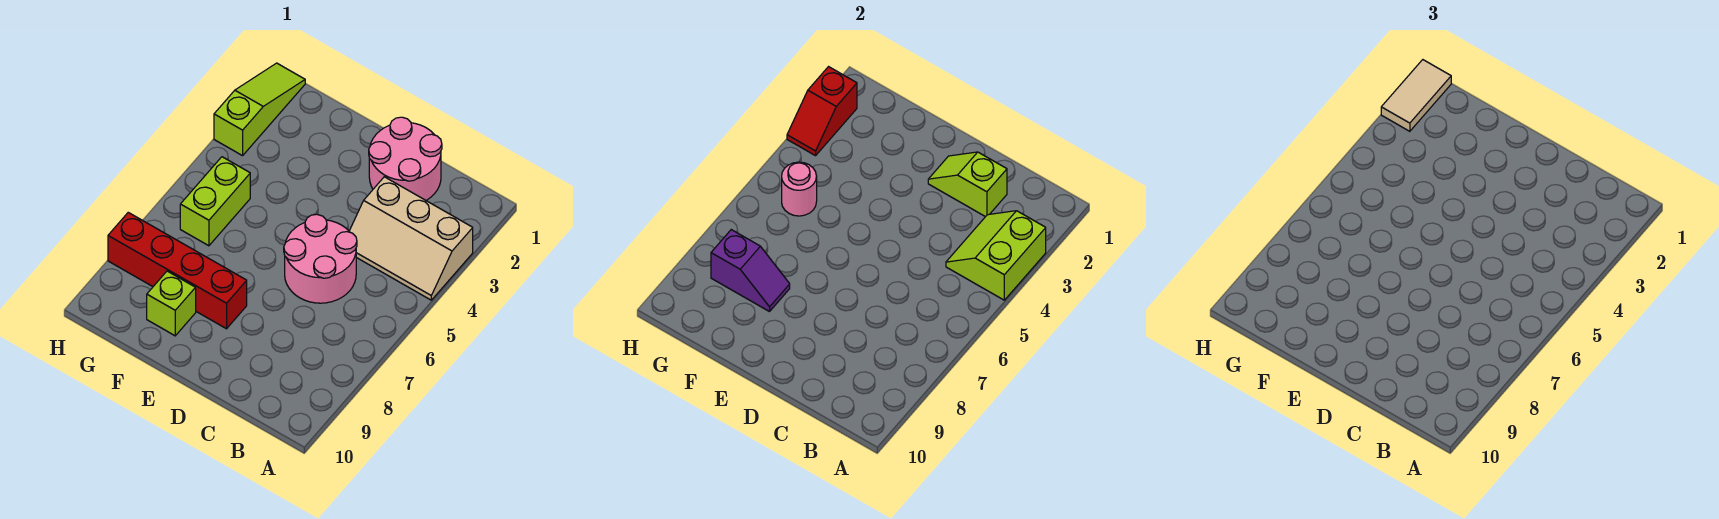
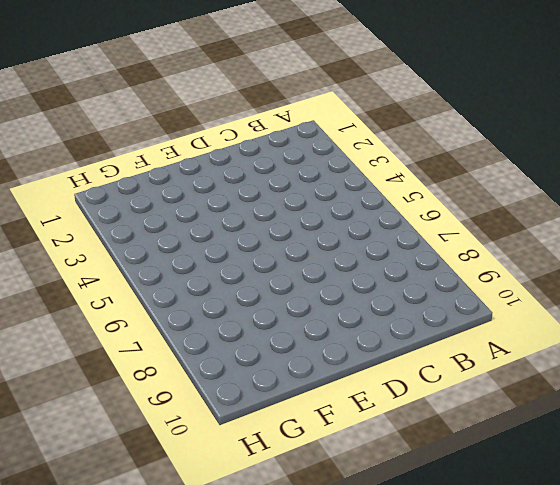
none -> tan slope A3:C4 level 1 top 3
none -> pink round brick C1:D2 level 1
none -> pink round brick C5:D6 level 1

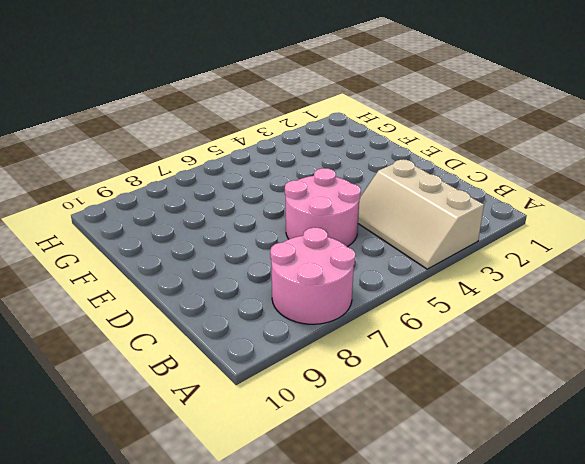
pink round brick A7:B8 level 1 -> pink round brick C1:D2 level 1
none -> red brick E8:H8 level 1
none -> lime brick F9 level 1
none -> lime brick G5:G6 level 1

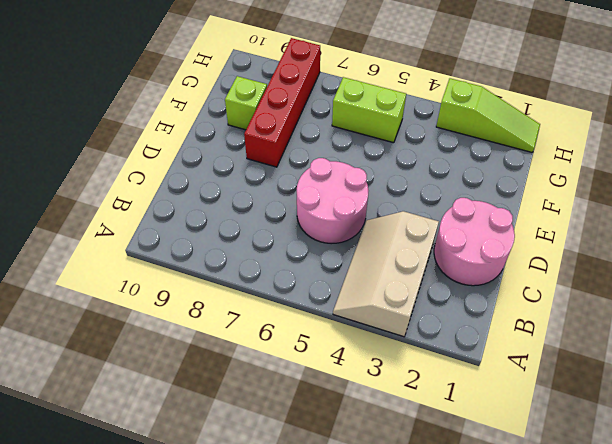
none -> lime slope A3:B4 level 2 top A
none -> lime slope C2:D2 level 2 top C
none -> purple slope F8:G8 level 2 top G

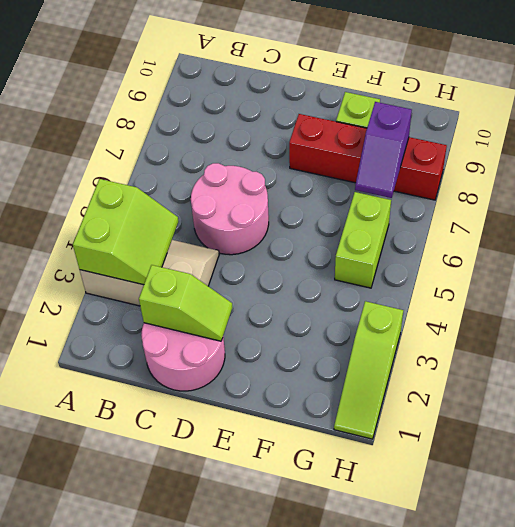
purple slope G7:G8 level 2 top 8 -> purple slope F8:G8 level 2 top G
none -> pink round brick G5 level 2
none -> red slope H2:H3 level 2 top 2
none -> tan tile H1:H2 level 3

